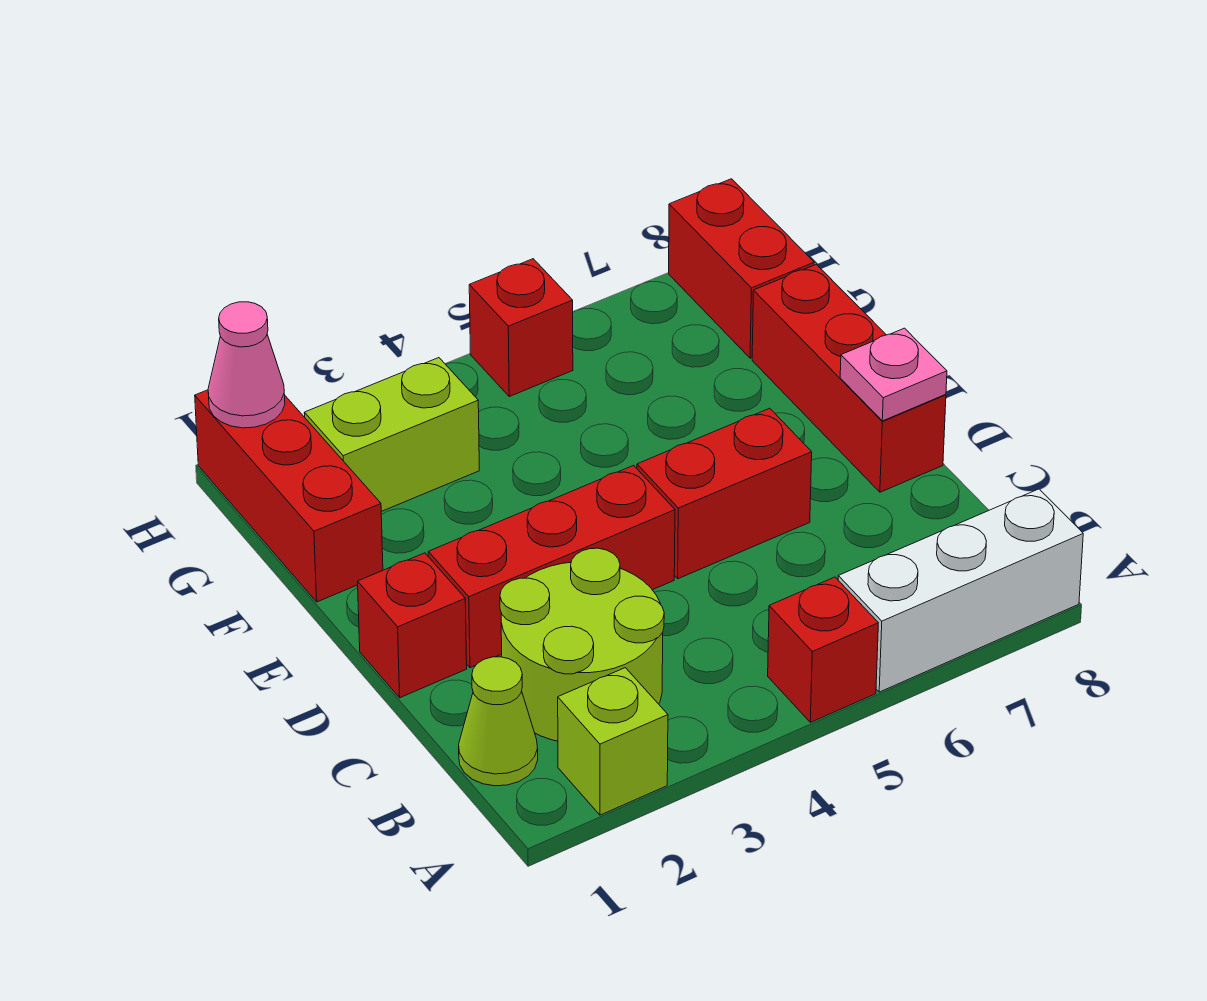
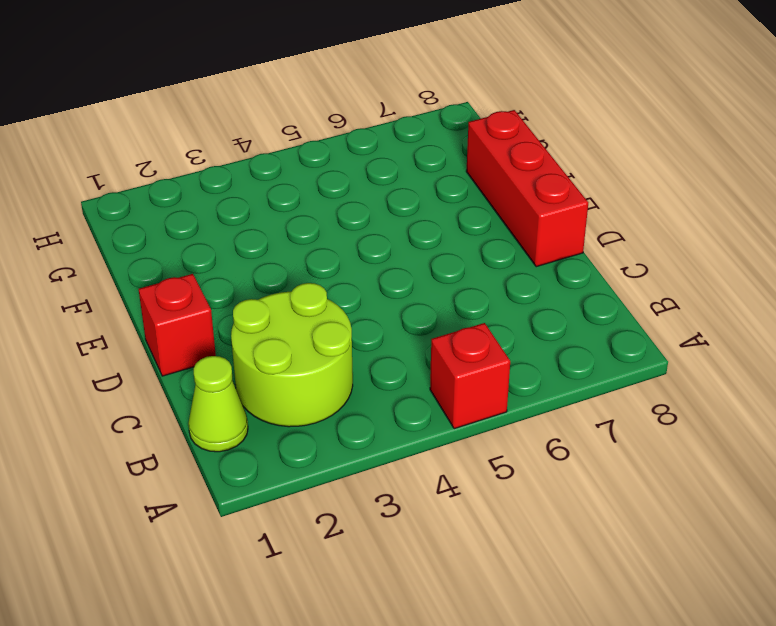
none -> lime brick A2 level 1
none -> white brick A6:A8 level 1
none -> red brick D2:D4 level 1

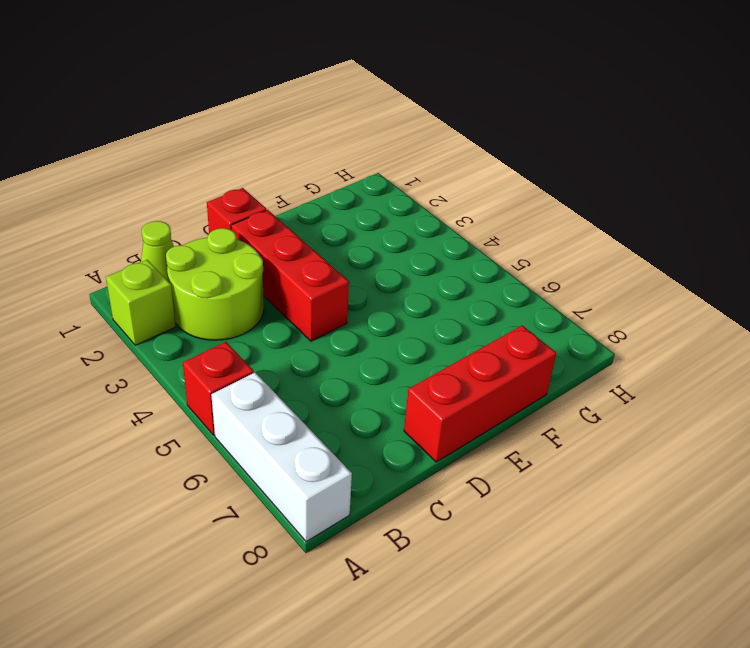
none -> red brick D5:D6 level 1
none -> red brick F1:H1 level 1
none -> lime brick G2:G3 level 1

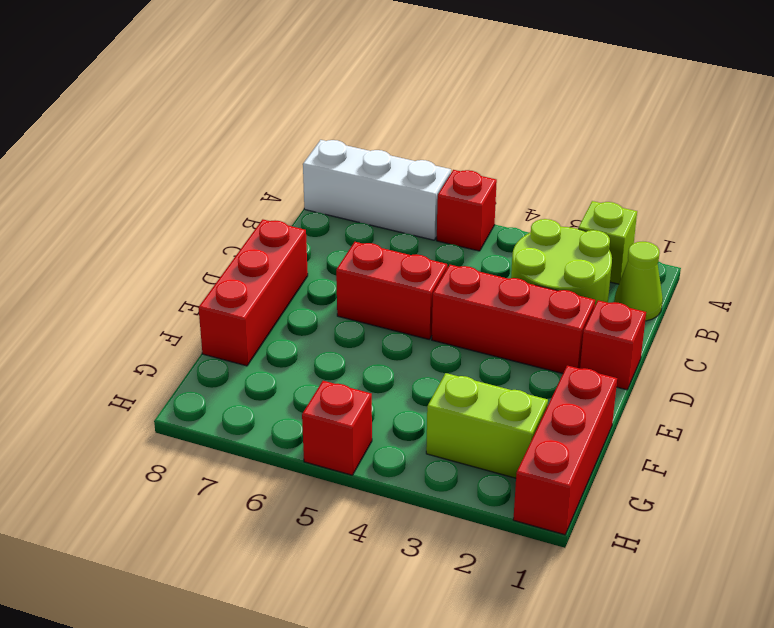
none -> red brick G8:H8 level 1
none -> pink plate D8 level 2
none -> pink cone H1 level 2

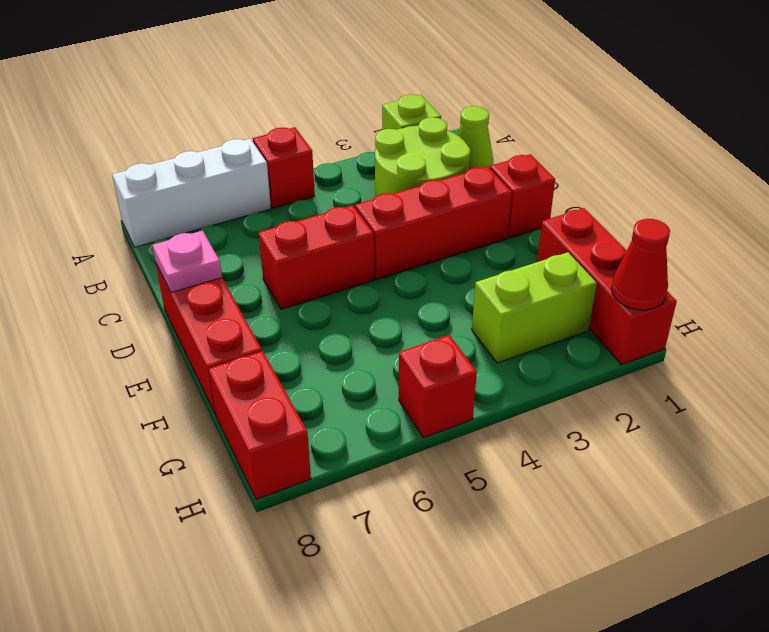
red cone H1 level 2 -> pink cone H1 level 2

